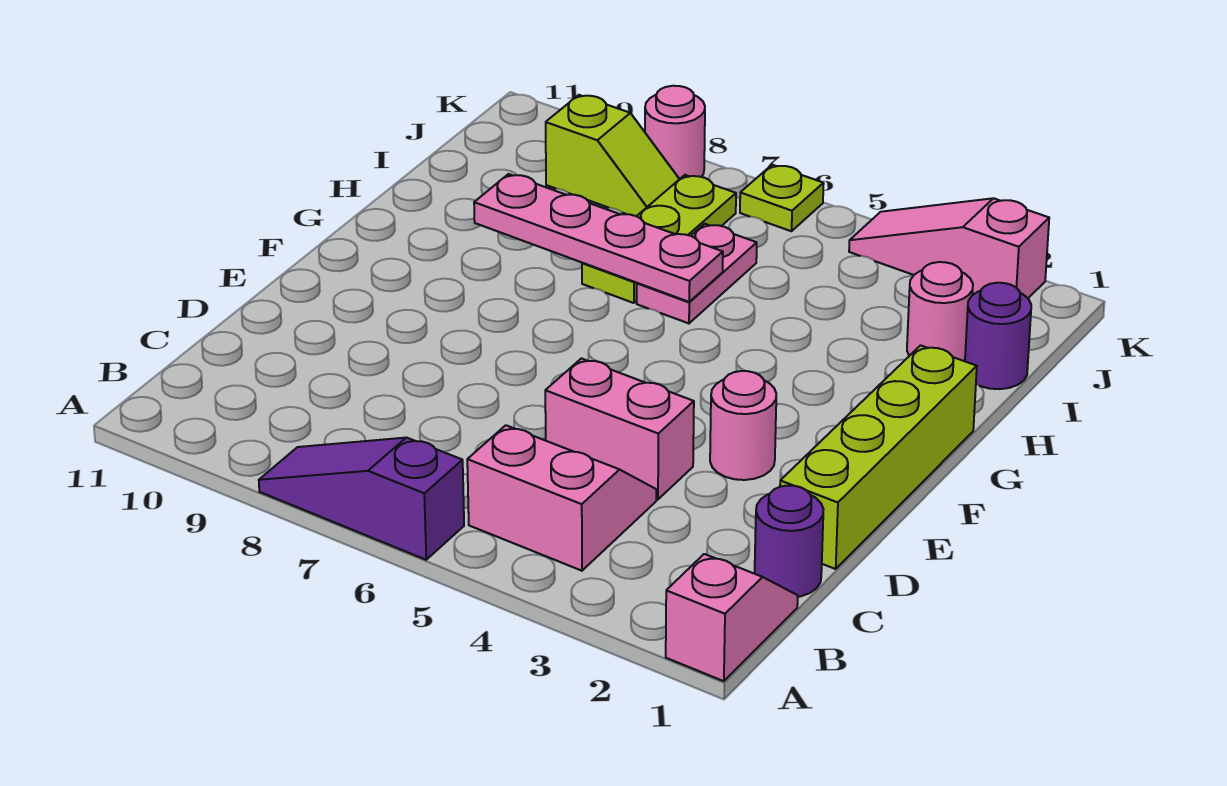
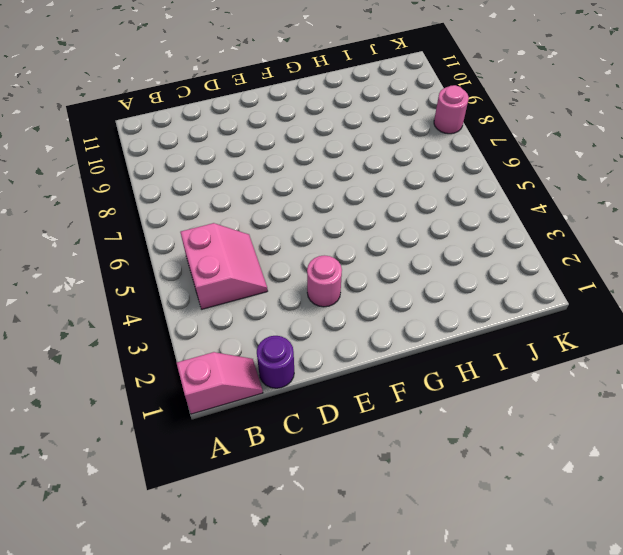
none -> purple slope A6:A8 level 1 top 6
none -> lime brick D1:G1 level 1
none -> pink brick D4:D5 level 1

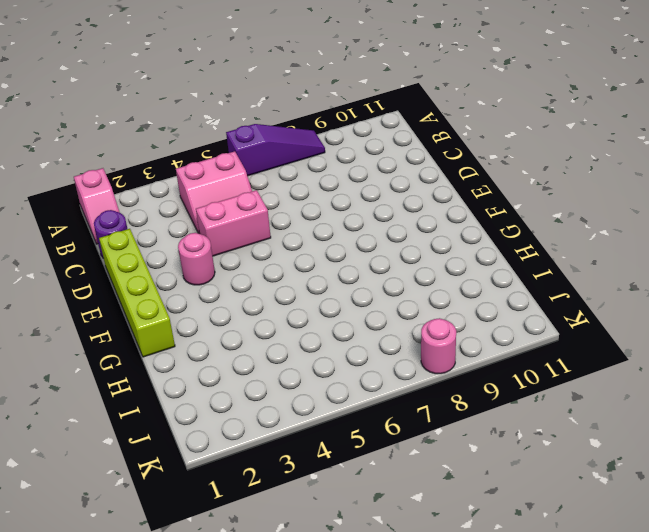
none -> pink plate H6:I6 level 1
none -> lime plate H7:J7 level 1
none -> purple round brick I1 level 1

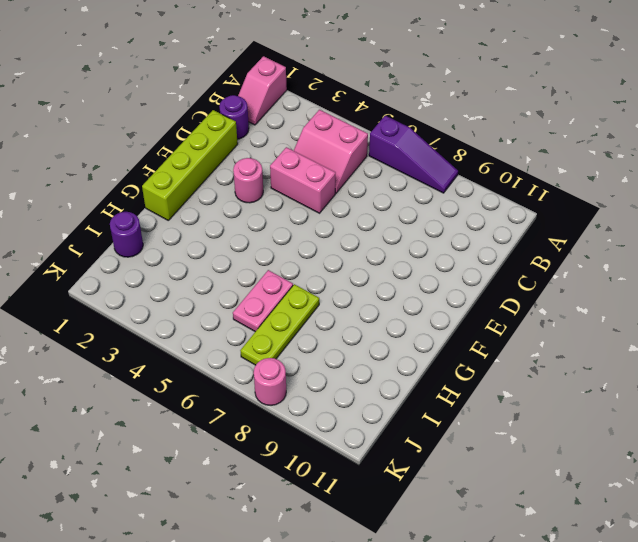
none -> pink round brick I2 level 1
none -> lime slope J8:J9 level 1 top 9
none -> pink slope K2:K4 level 1 top 2

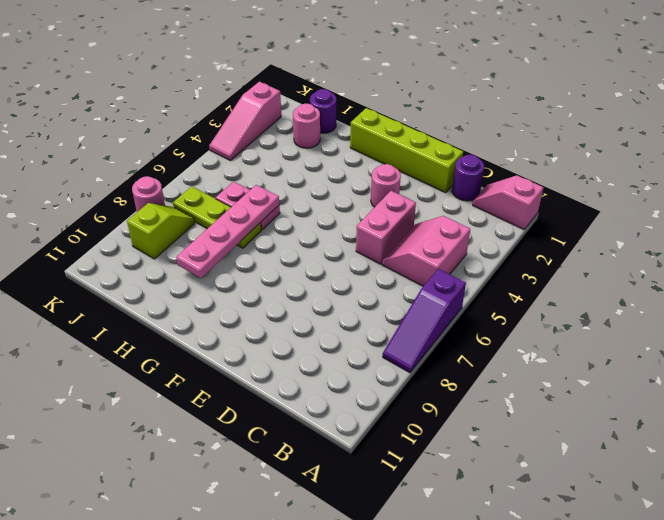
none -> lime plate K6 level 1

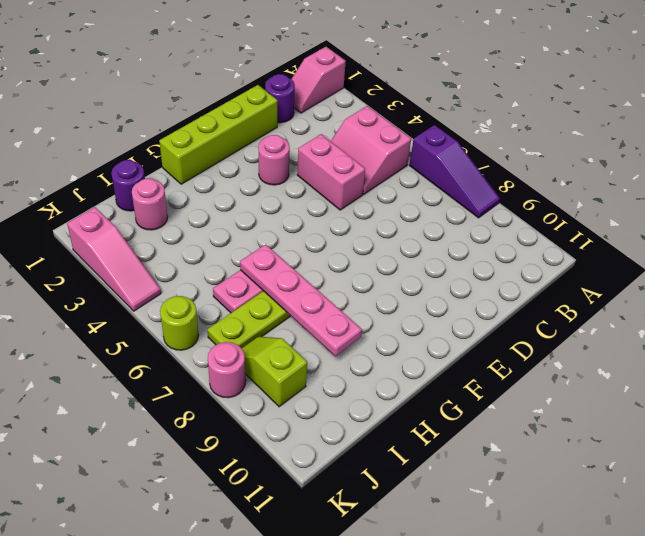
lime round brick K6 level 1 -> lime plate K6 level 1

